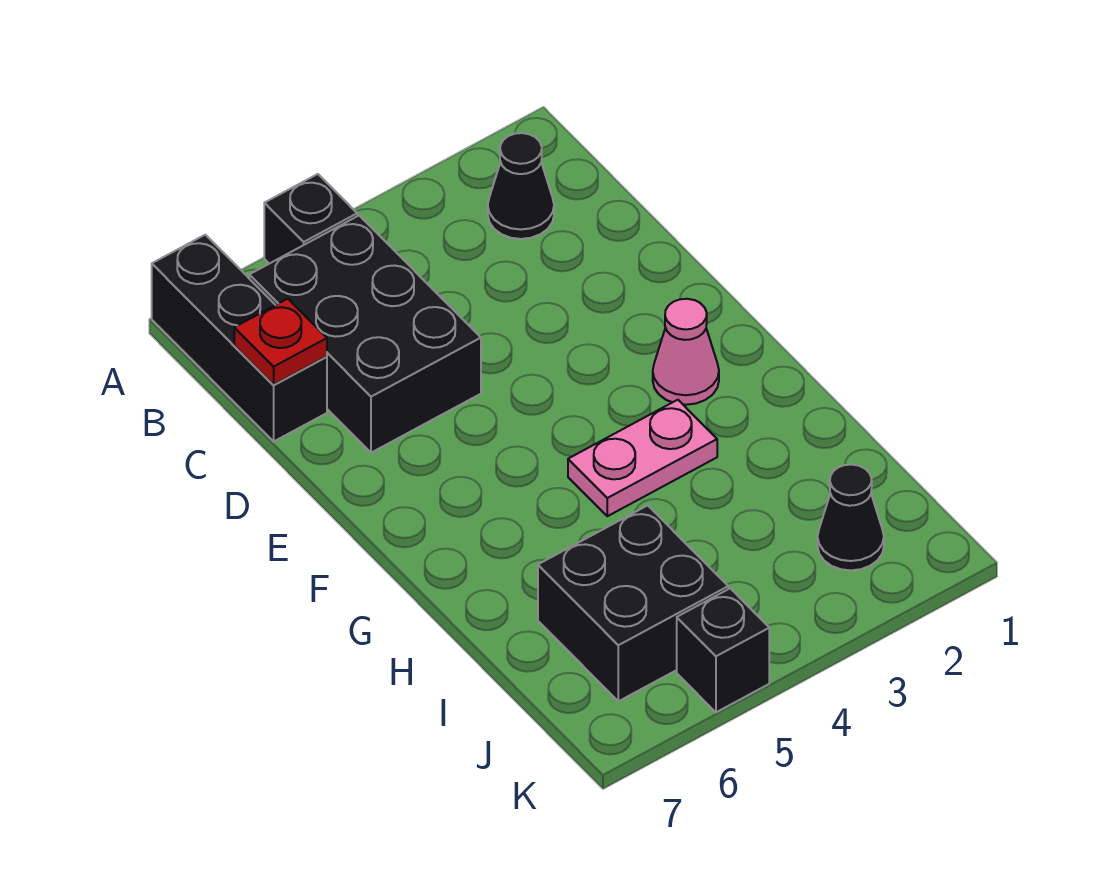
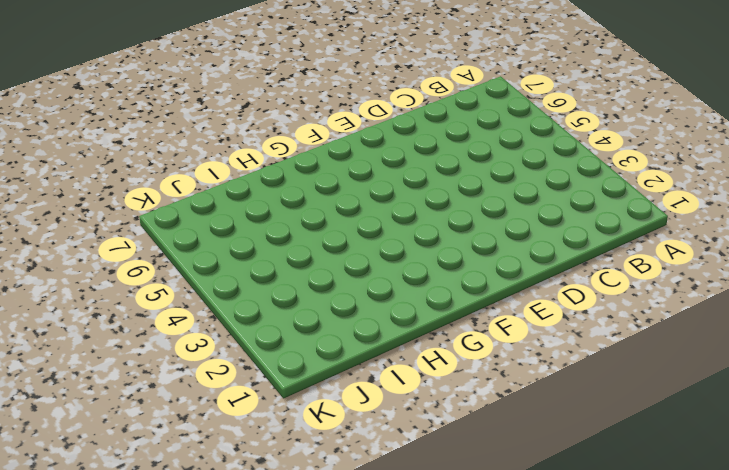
none -> black brick A5 level 1
none -> black brick A7:C7 level 1

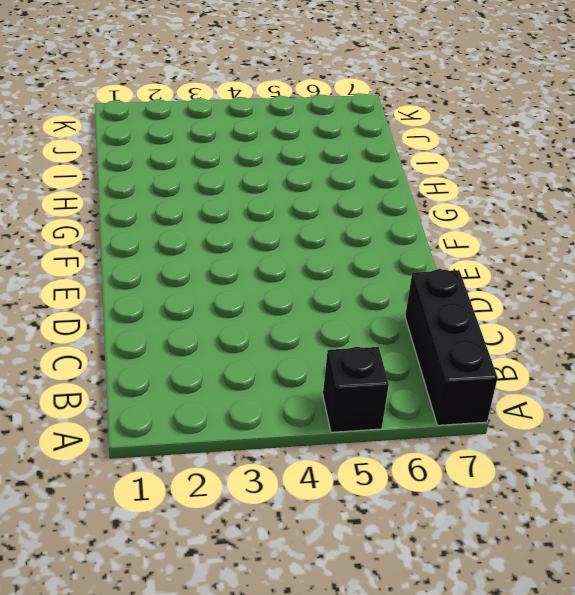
none -> black cone B2 level 1
none -> black brick B5:D6 level 1

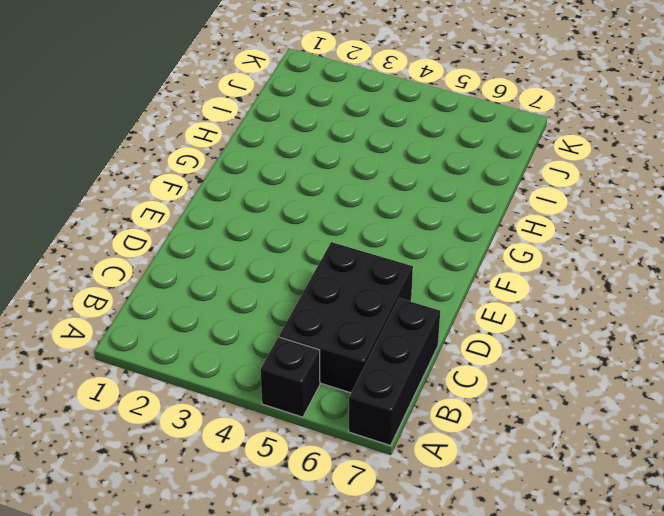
none -> black cone B2 level 1
none -> pink cone F2 level 1

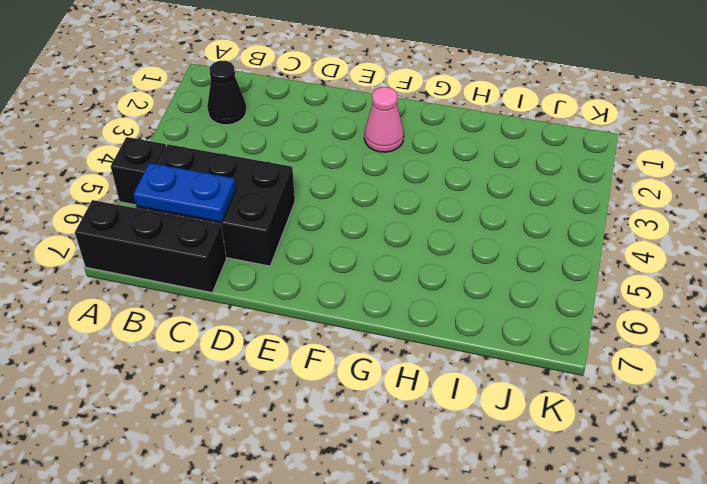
blue plate B6:C6 level 2 -> none
none -> pink plate G3:G4 level 1
none -> black brick I5:J6 level 1

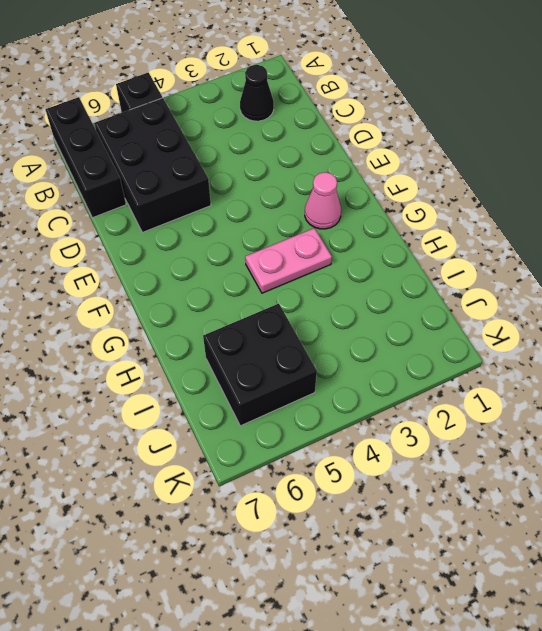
none -> black cone J2 level 1
none -> black brick K5 level 1

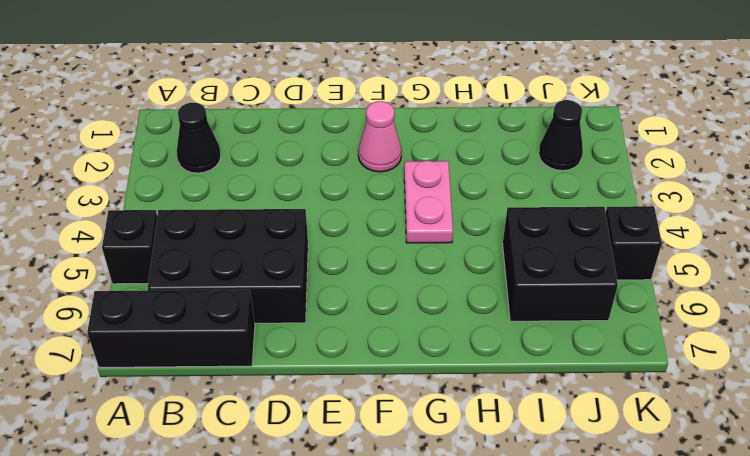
none -> red plate C7 level 2

